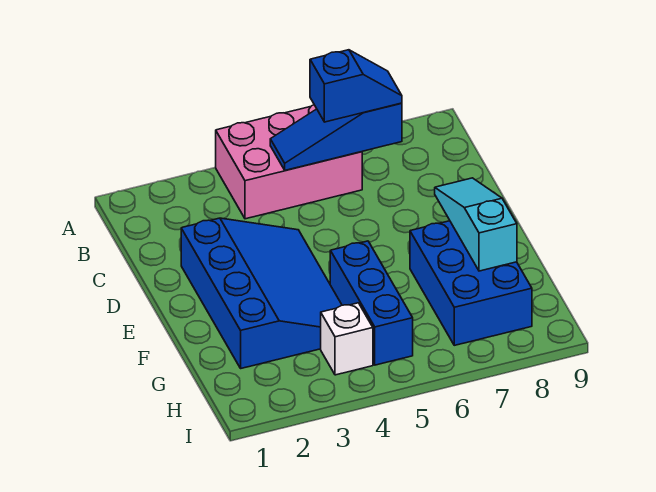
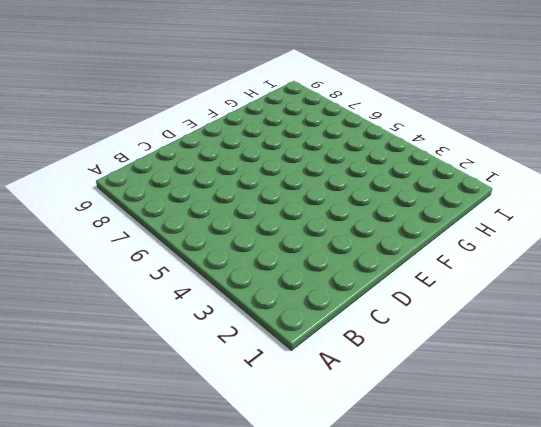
none -> pink brick A4:B6 level 1
none -> blue slope D2:G4 level 1 top 2

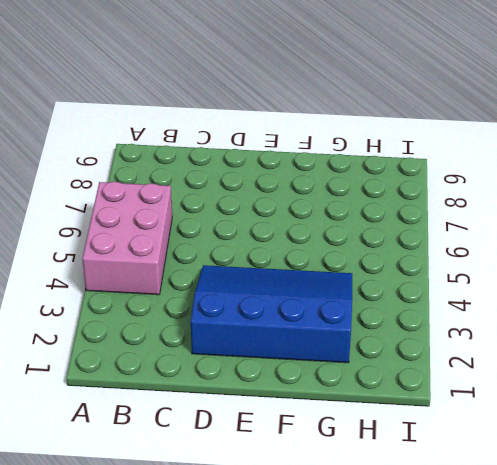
none -> blue brick F5:H5 level 1
none -> blue brick F7:H8 level 1

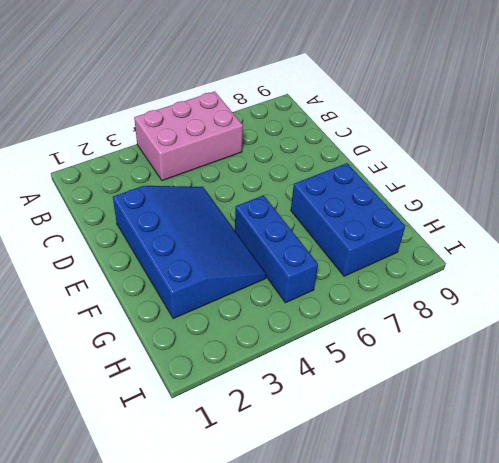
none -> white brick H4 level 1
none -> blue slope B5:B7 level 2 top 7

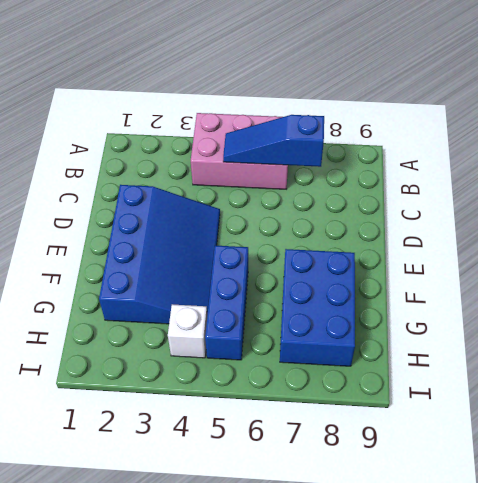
none -> cyan slope E8:G8 level 2 top G
none -> blue slope B6:B7 level 3 top 6

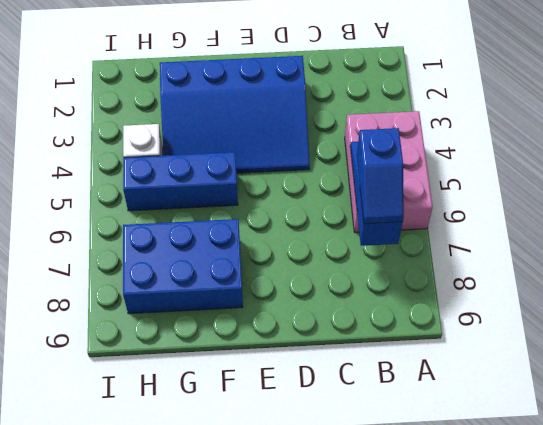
none -> cyan slope E8:G8 level 2 top G

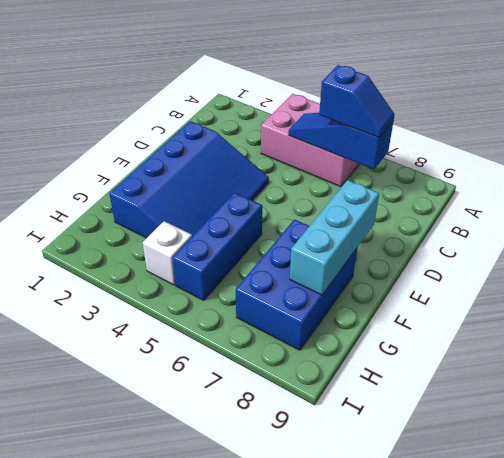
cyan brick E8:G8 level 2 -> cyan slope E8:G8 level 2 top G

